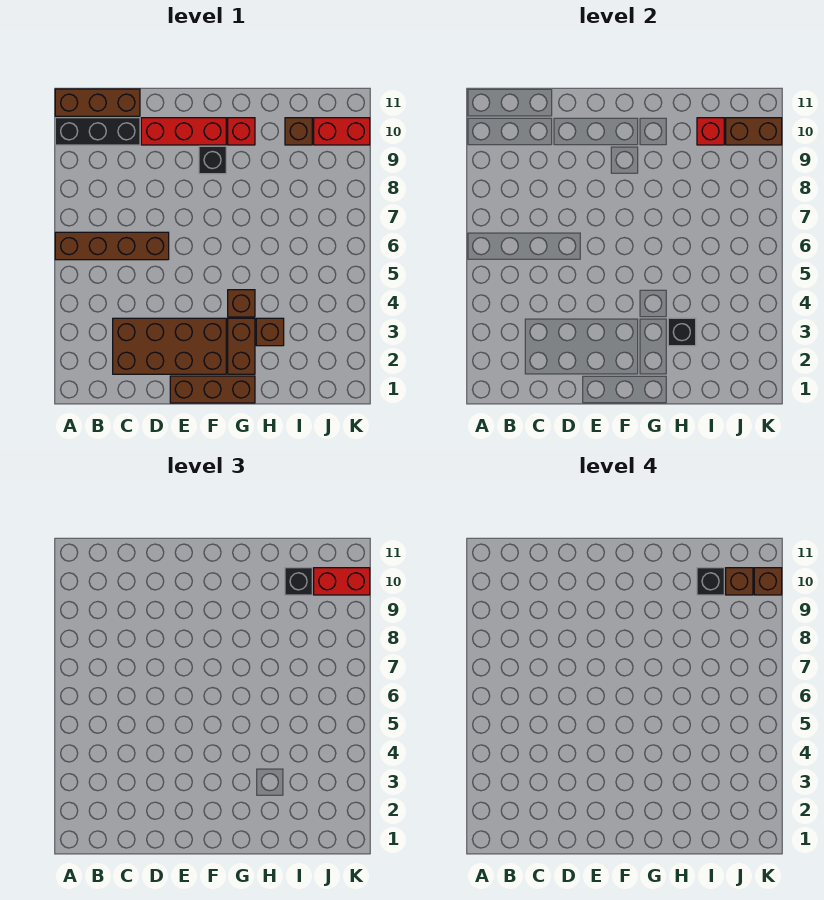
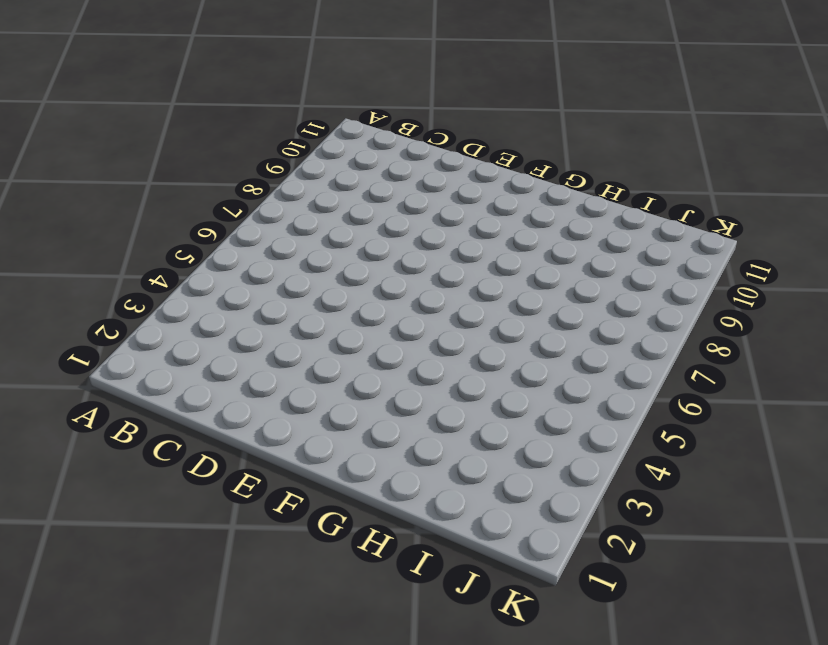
none -> brown brick A6:D6 level 1
none -> black brick A10:C10 level 1
none -> brown brick A11:C11 level 1

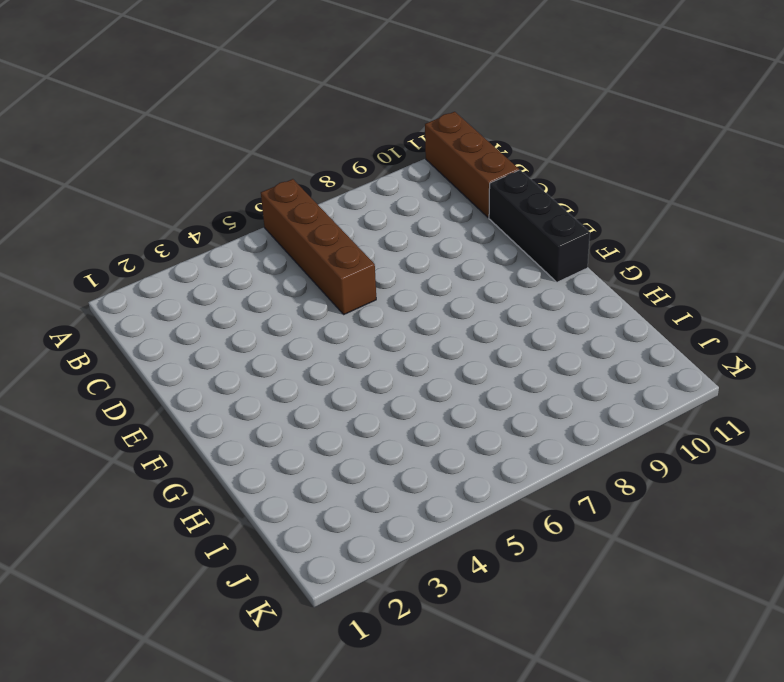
black brick D11:F11 level 1 -> black brick A10:C10 level 1
none -> brown brick C2:F3 level 1
none -> red brick D10:F10 level 1
none -> brown brick E1:G1 level 1

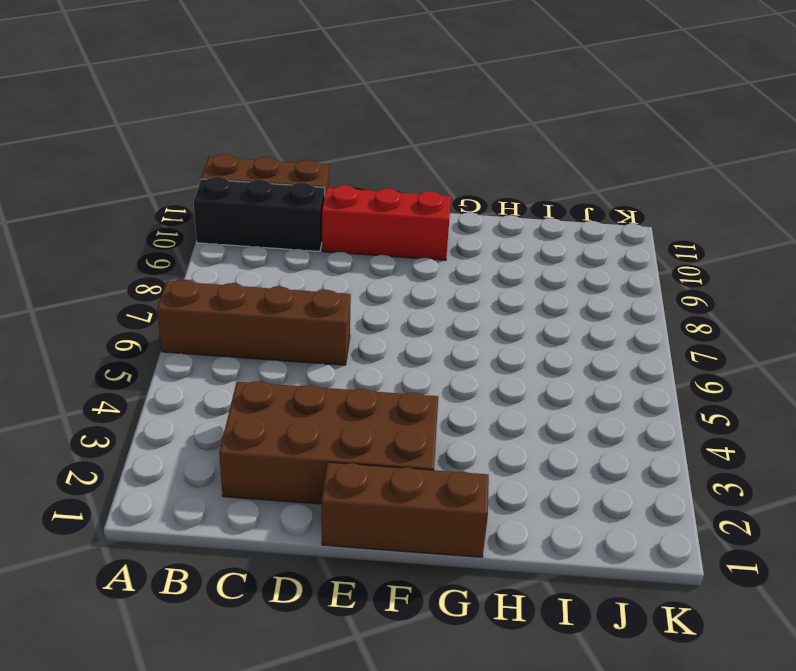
none -> black brick F9 level 1
none -> brown brick G2:G3 level 1
none -> brown brick G4 level 1

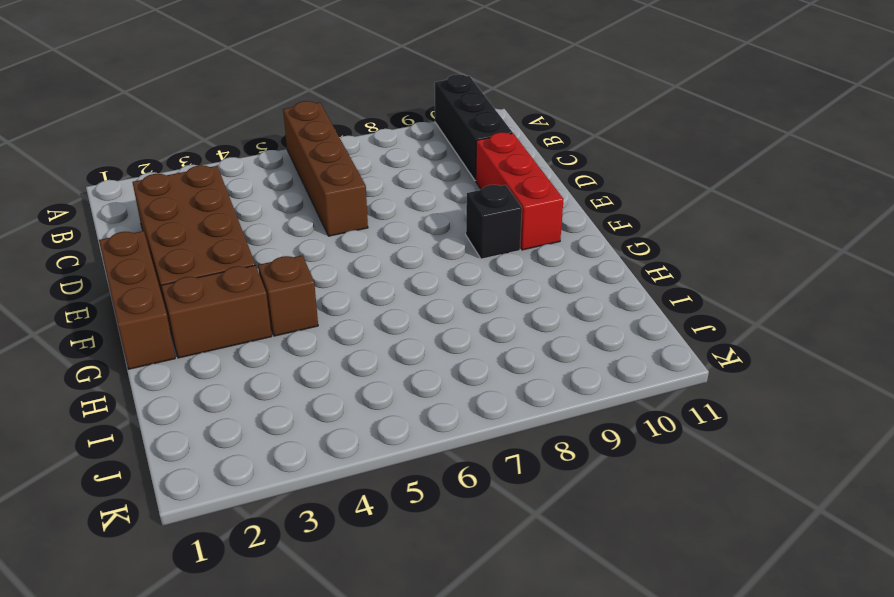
none -> brown brick A11:C11 level 1
none -> red brick G10 level 1
none -> brown brick H3 level 1

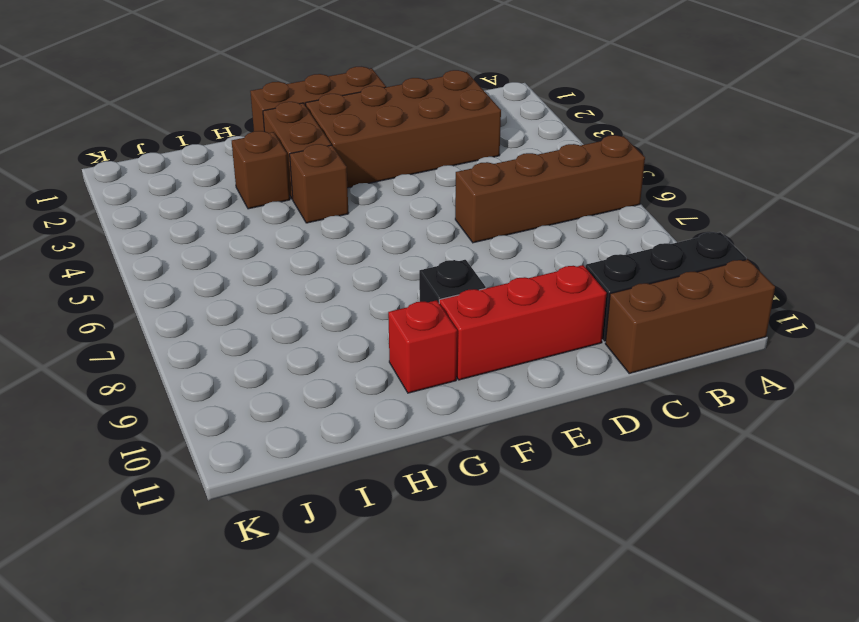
none -> brown brick I10 level 1
none -> red brick J10:K10 level 1
none -> black brick H3 level 2

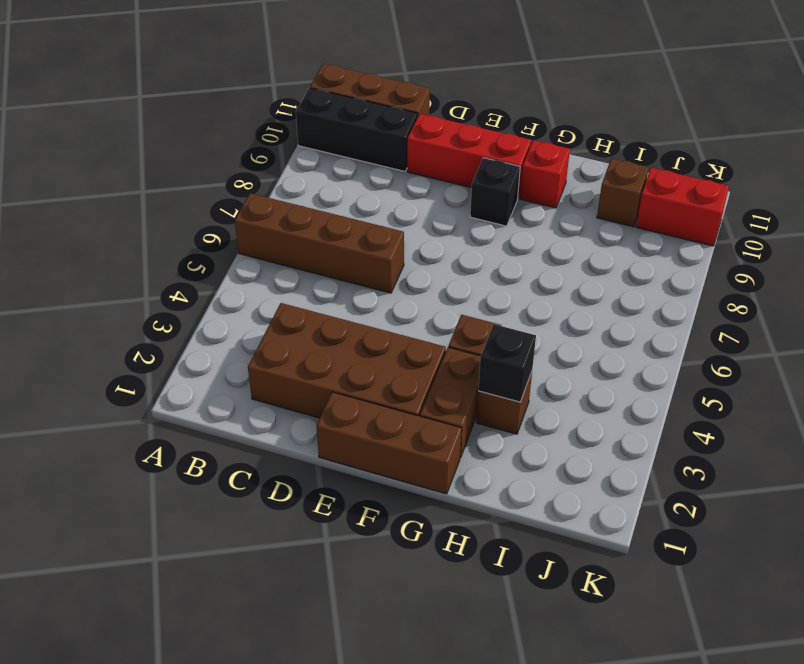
none -> red brick I10 level 2
none -> brown brick J10:K10 level 2
none -> black brick I10 level 3

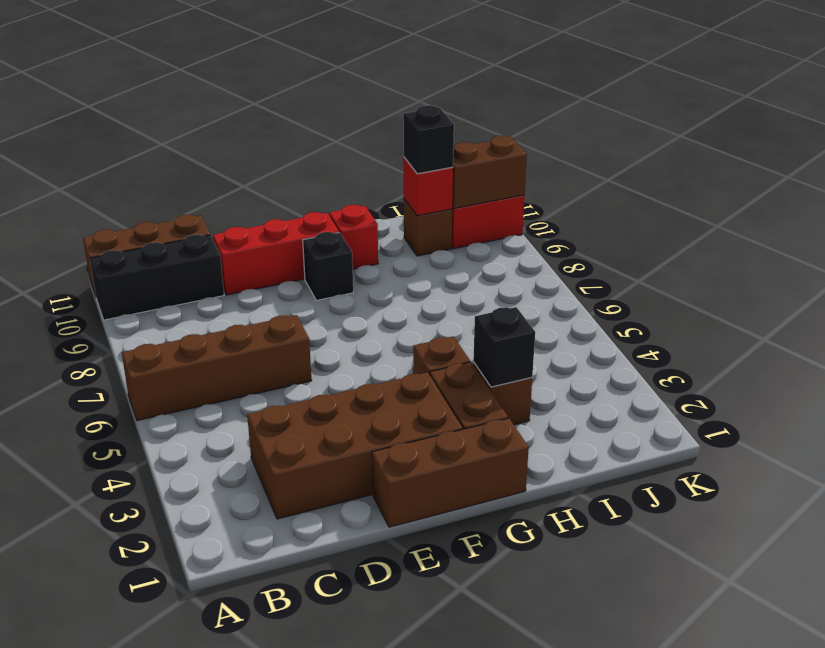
none -> red brick J10:K10 level 3
none -> black brick I10 level 4
none -> brown brick J10 level 4

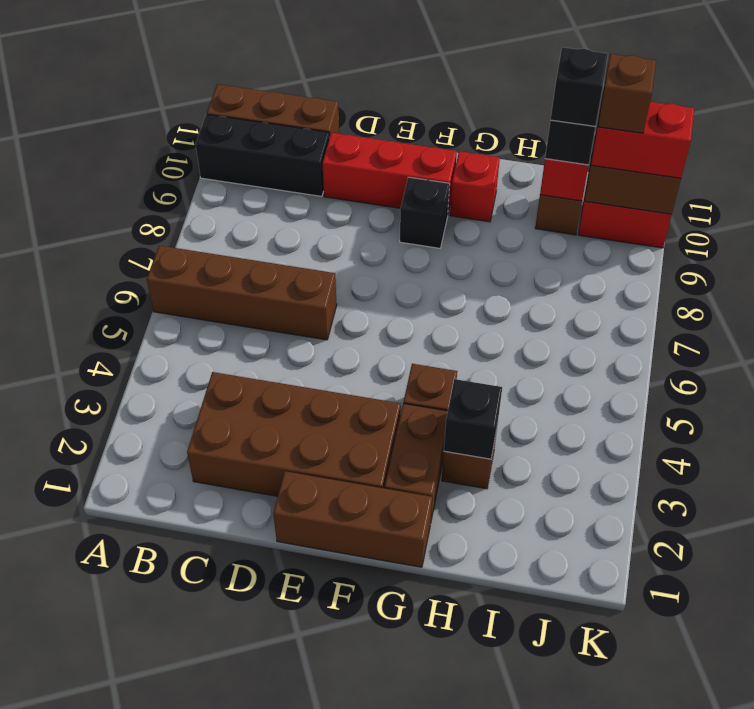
none -> brown brick K10 level 4

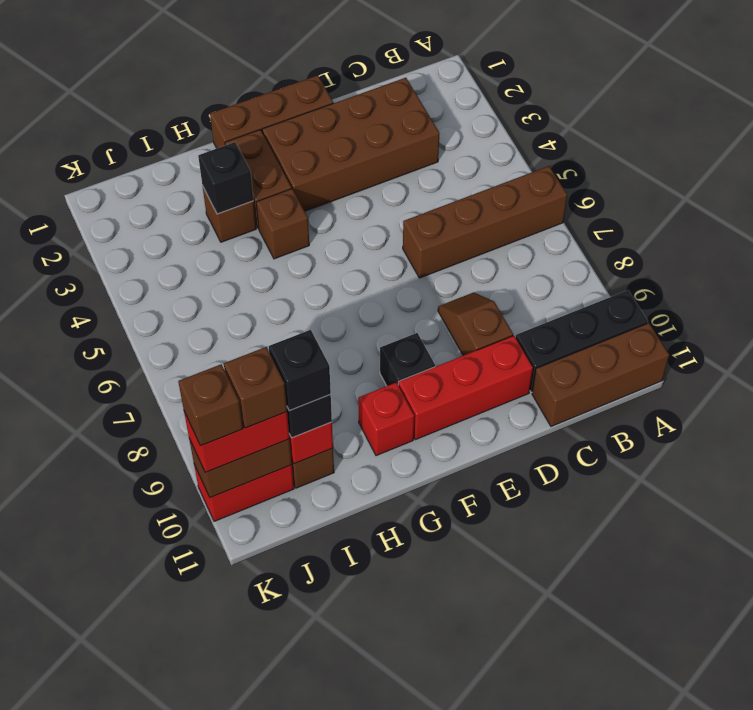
brown slope D8:D9 level 1 top 9 -> none

